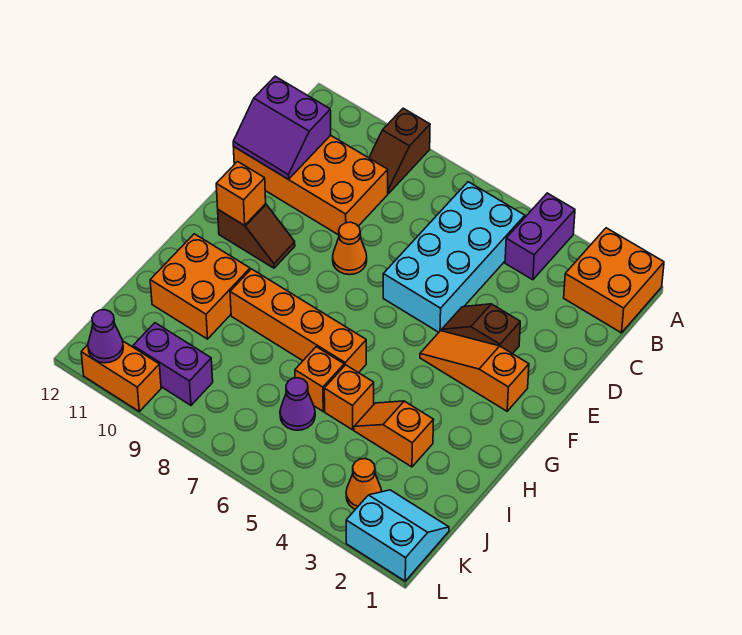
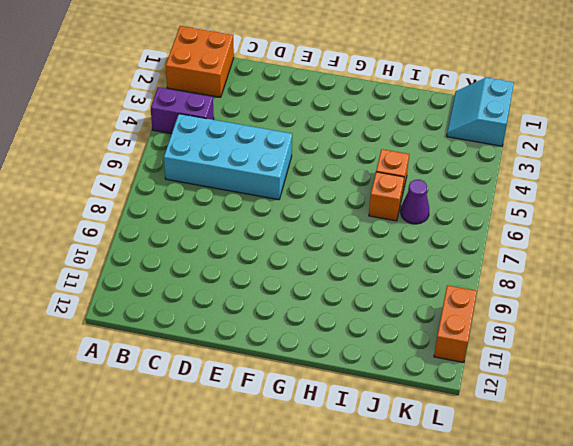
none -> brown slope A9:B9 level 1 top A
none -> orange brick C9:D12 level 1
none -> brown slope E3:E4 level 1 top 3

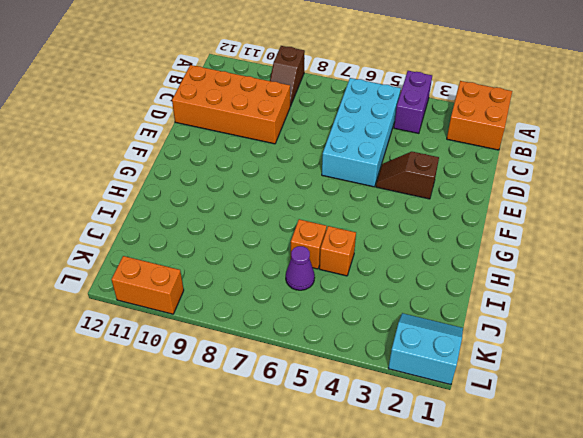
none -> orange cone E8 level 1
none -> orange slope F2:F4 level 1 top 2
none -> brown slope F10:F11 level 1 top 11

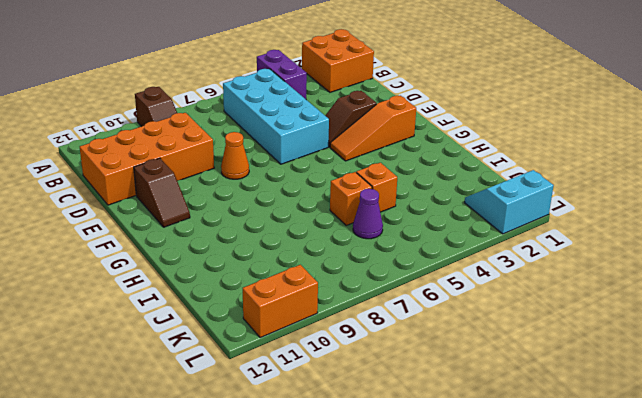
brown slope E11:F11 level 1 top E -> brown slope F10:F11 level 1 top 11
none -> orange brick H6:H9 level 1
none -> orange brick H10:I11 level 1
none -> orange slope I3:I4 level 1 top 3

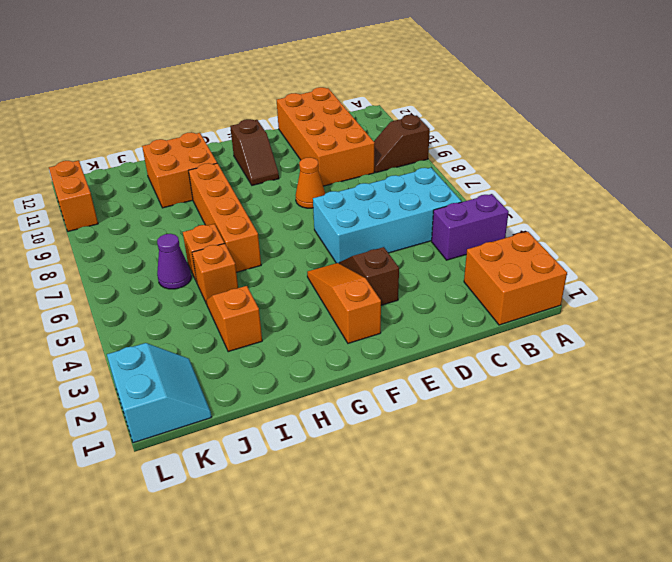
none -> orange cone K3 level 1
none -> purple brick K9:K10 level 1
none -> purple slope C11:D12 level 2 top C

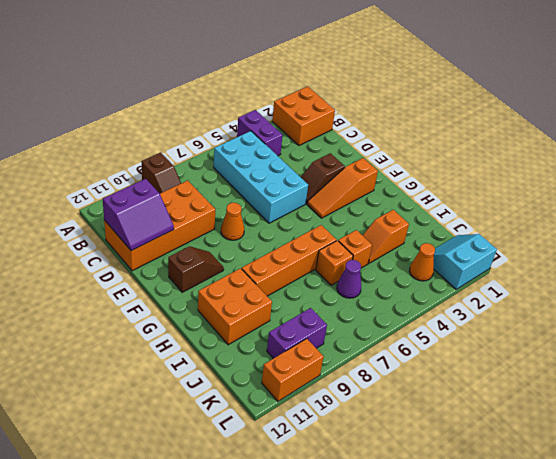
none -> orange brick F11 level 2
none -> purple cone L11 level 2

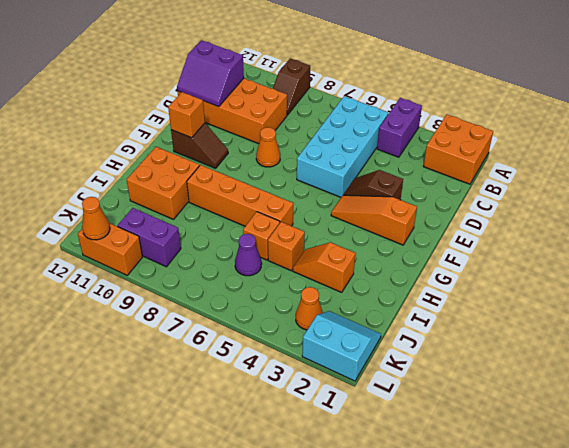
orange cone L11 level 2 -> purple cone L11 level 2

